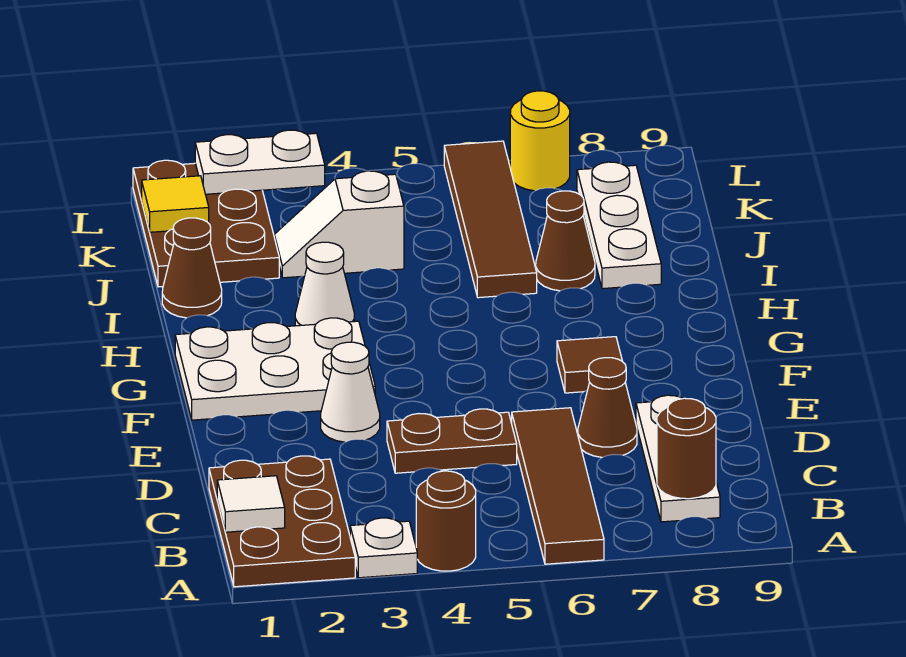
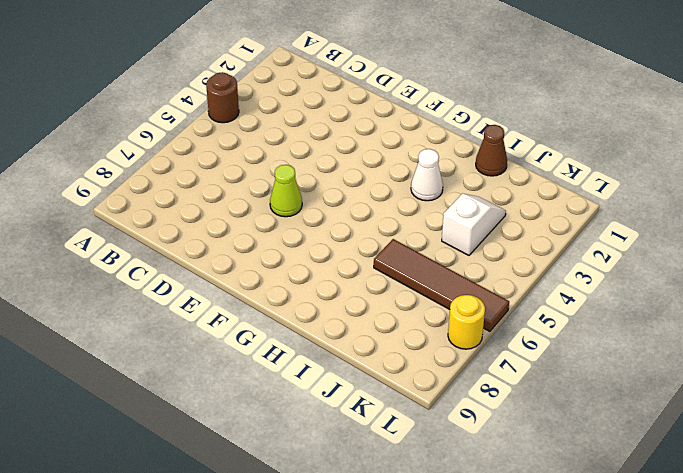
lime cone E6 level 1 -> none
none -> brown plate A1:C2 level 1
none -> white plate A3 level 1
none -> brown tile A6:D6 level 1

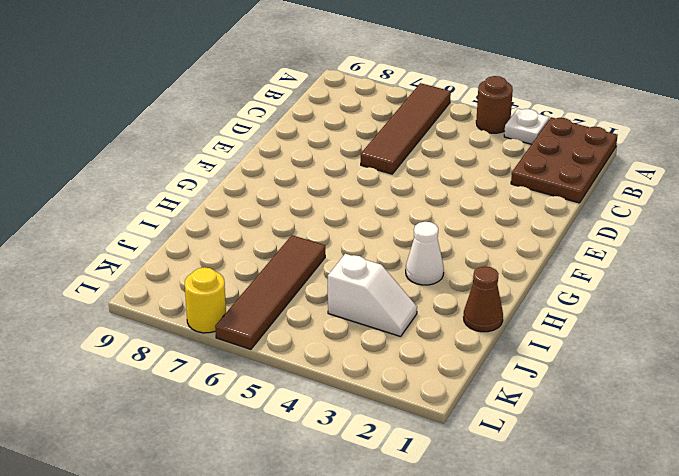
none -> white plate B8:D8 level 1
none -> brown plate D4:D5 level 1
none -> brown cone D7 level 1

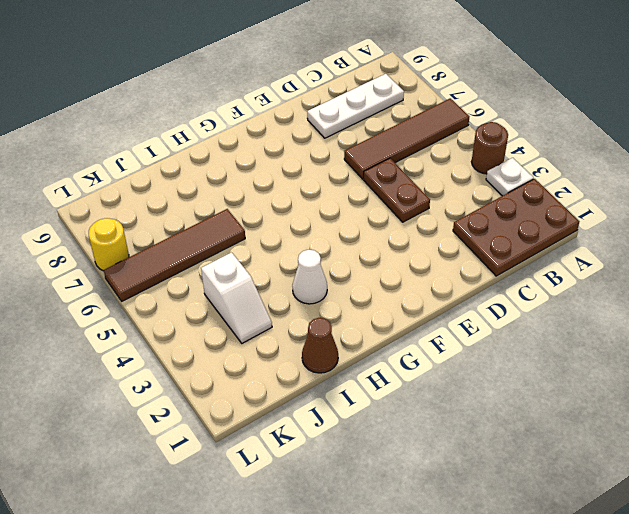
none -> brown cone D7 level 1
none -> white cone E3 level 1
none -> white plate F1:G3 level 1

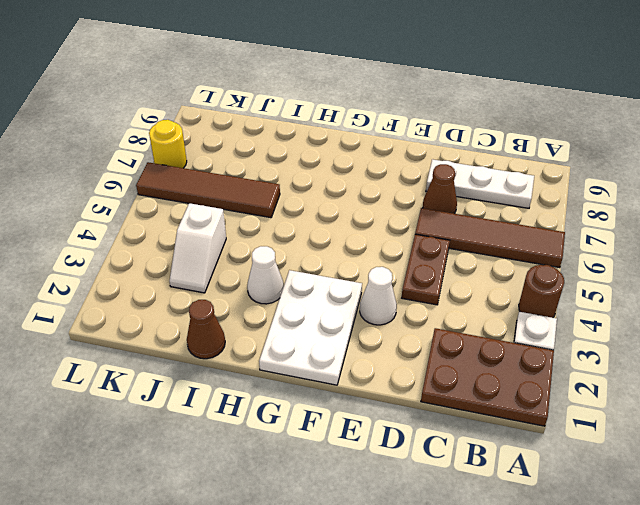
none -> brown tile F7 level 1
none -> brown cone I7 level 1
none -> white plate I8:K8 level 1

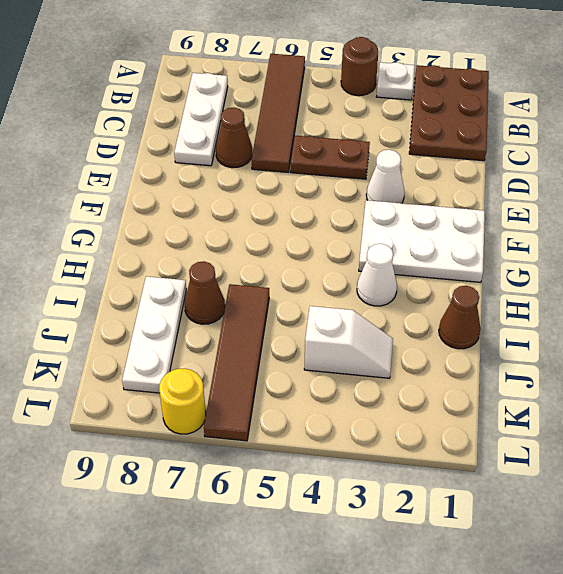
none -> brown tile F7 level 1
none -> brown plate J1:L2 level 1
none -> white tile B1 level 2

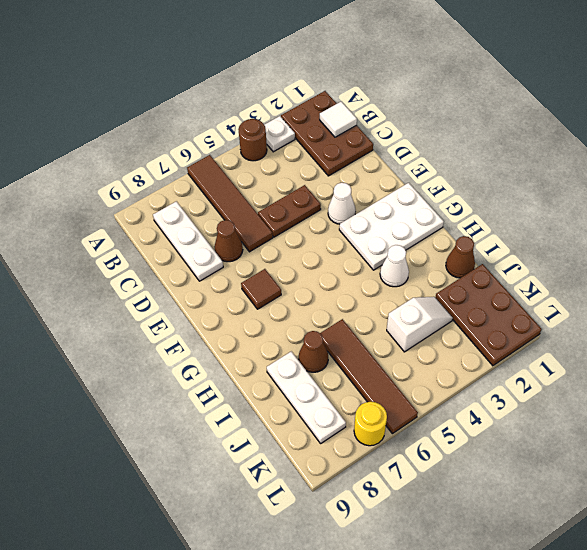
none -> brown round brick B8 level 2
none -> yellow tile K1 level 2
none -> white plate L2:L3 level 2

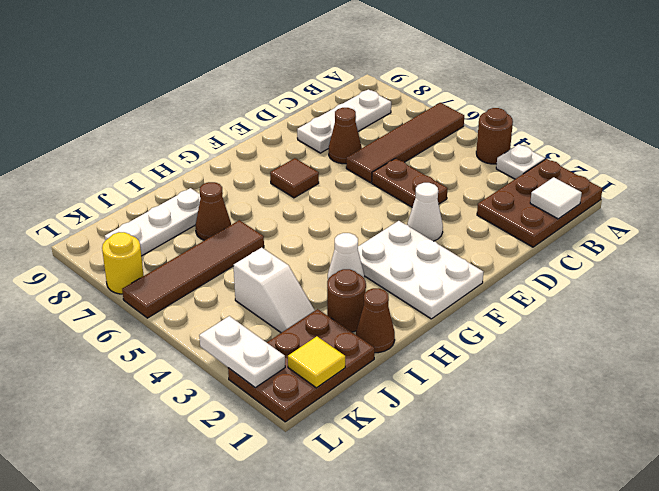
brown round brick I2 level 1 -> brown round brick B8 level 2

